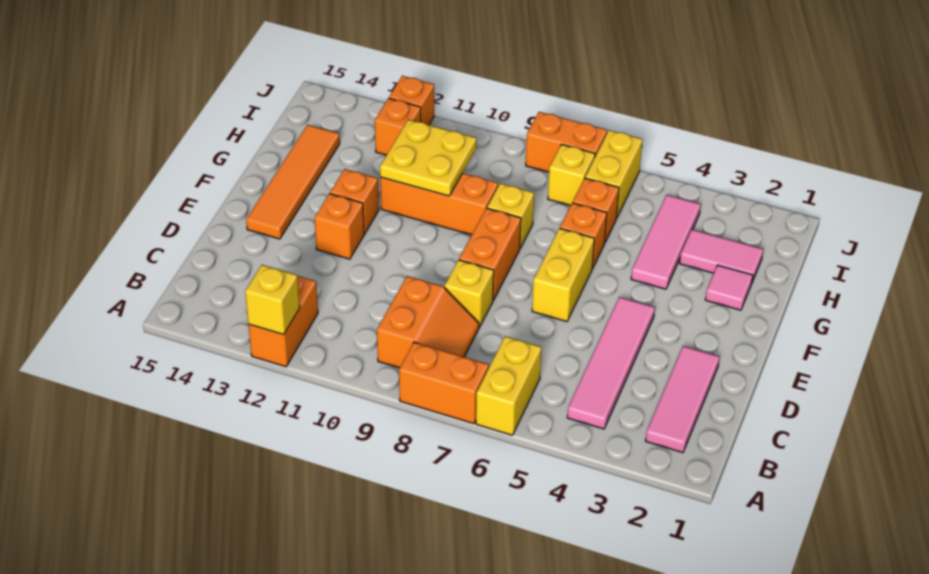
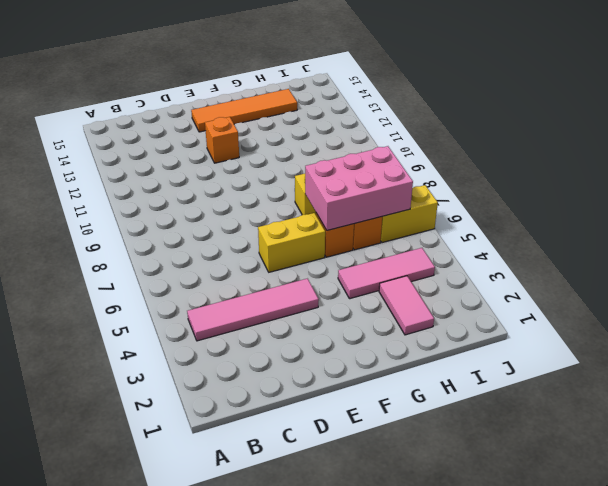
pink brick G6:I7 level 2 -> none
none -> yellow brick A6:B6 level 1
none -> orange brick A7:A8 level 1
none -> orange brick A12:B12 level 1

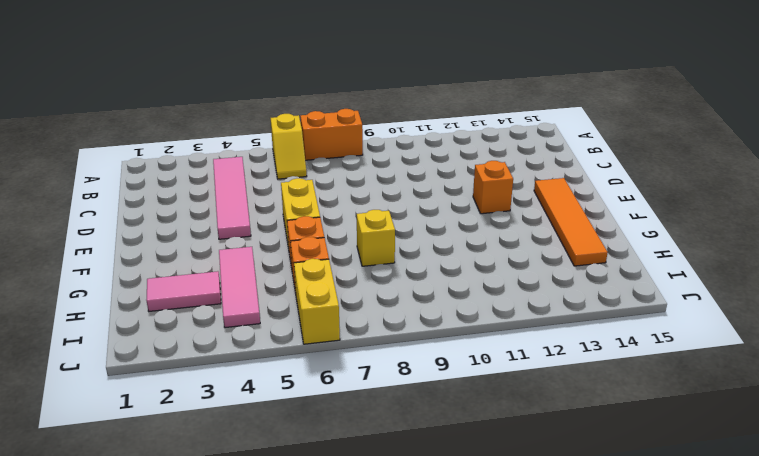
yellow slope A6:B6 level 1 top A -> yellow brick A6:B6 level 1
none -> orange brick A12:B12 level 1
none -> pink tile B2:D2 level 1
none -> orange slope B8:C9 level 1 top 9

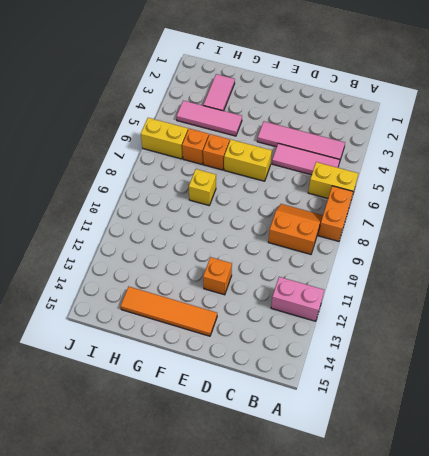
pink brick A12:B12 level 1 -> orange brick A12:B12 level 1
pink tile B5:D5 level 1 -> pink tile B2:D2 level 1
none -> yellow brick D8 level 1
none -> orange brick E8:F8 level 1
none -> orange brick F12 level 1

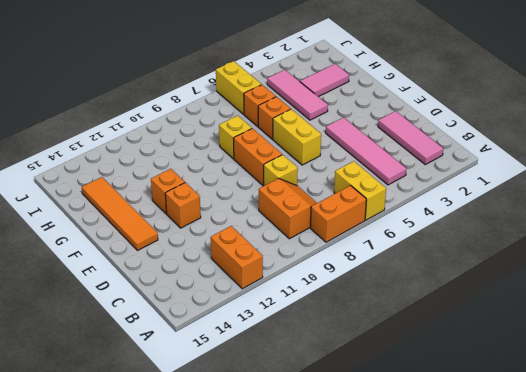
none -> pink tile G2 level 1
none -> orange brick G9:G11 level 1
none -> yellow brick I7 level 1

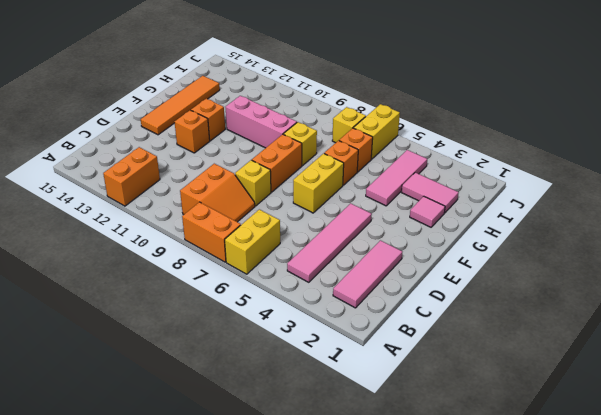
pink brick G9:G11 level 1 -> orange brick G9:G11 level 1
none -> orange brick I12 level 1
none -> orange brick J7:J8 level 1
none -> orange brick J12 level 1

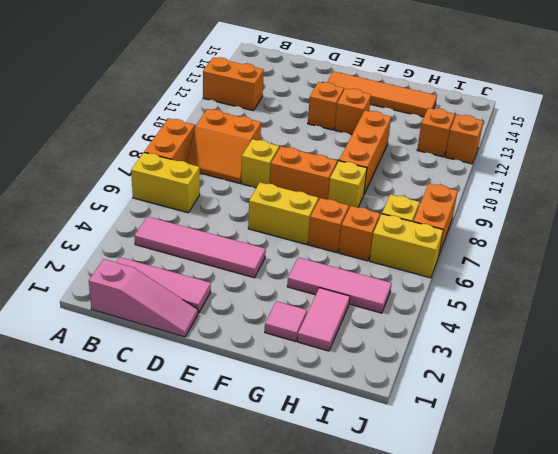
pink slope B1:D1 level 1 top B -> none
none -> yellow brick A12 level 2
none -> yellow plate G10:H11 level 2

